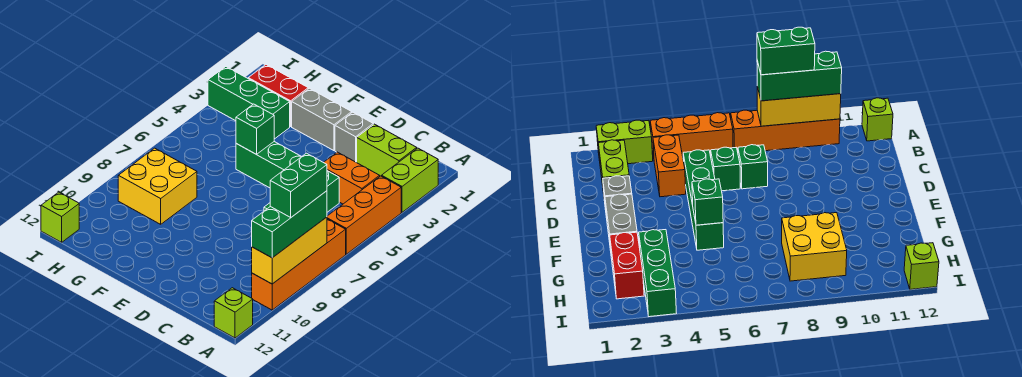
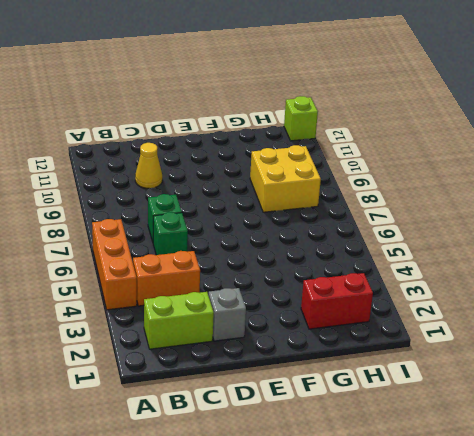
yellow cone C10 level 1 -> none
none -> lime brick A2:A3 level 1
none -> orange brick A7:A10 level 1
none -> lime brick A12 level 1

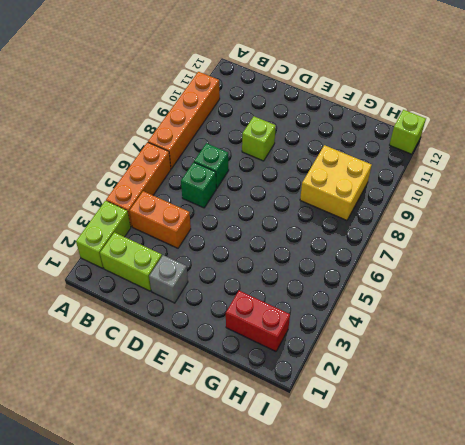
lime brick D9 level 1 -> lime brick A12 level 1
none -> green brick C5:F5 level 1
none -> grey brick E2:F2 level 1
none -> green brick G3:I3 level 1

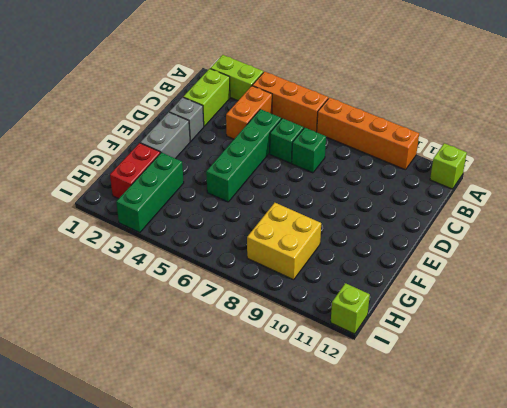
none -> yellow brick A8:A10 level 2
none -> green brick F5 level 2
none -> green brick A8:A10 level 3

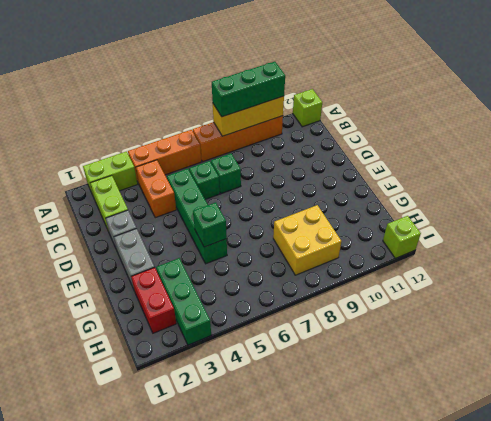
none -> green brick A8:A9 level 4

